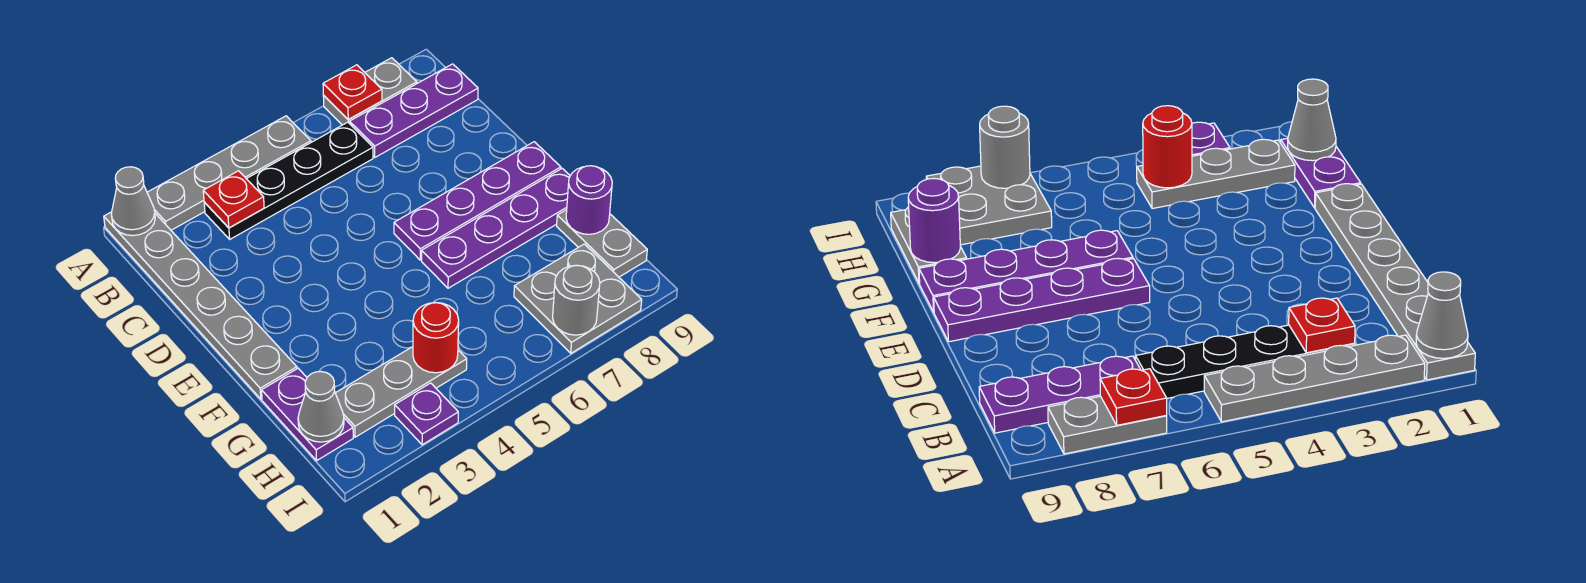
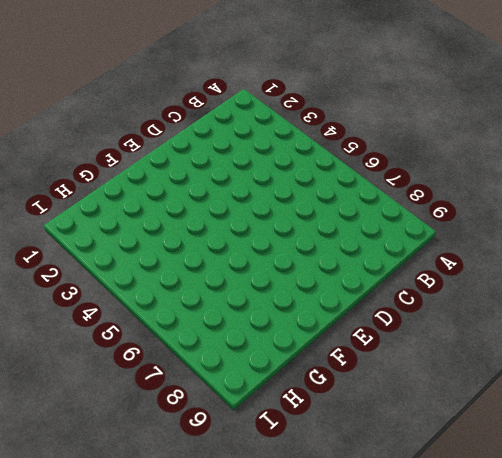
none -> grey plate A1:F1 level 1
none -> grey plate A2:A5 level 1
none -> grey plate A7:A8 level 1

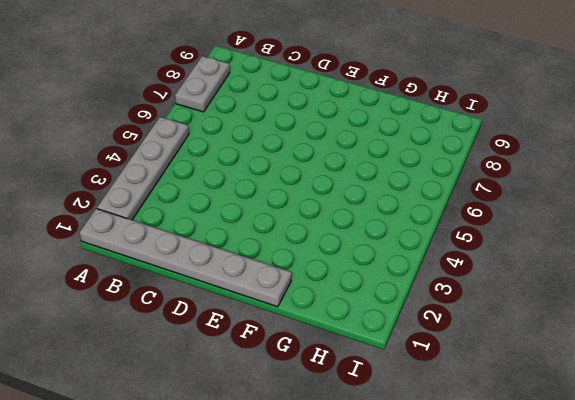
none -> black plate B3:B6 level 1
none -> purple plate B7:B9 level 1
none -> purple plate E6:E9 level 1

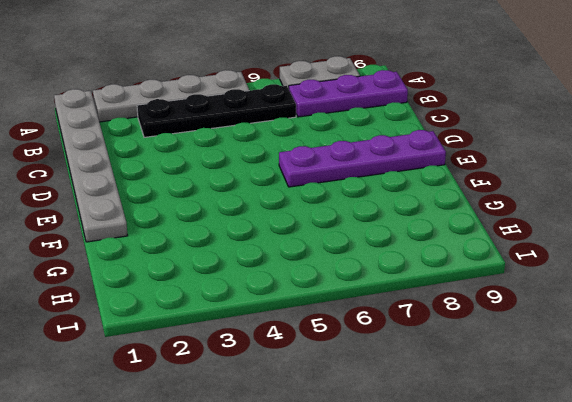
none -> purple plate F6:F9 level 1
none -> purple plate G1:H1 level 1
none -> grey plate G9:H9 level 1

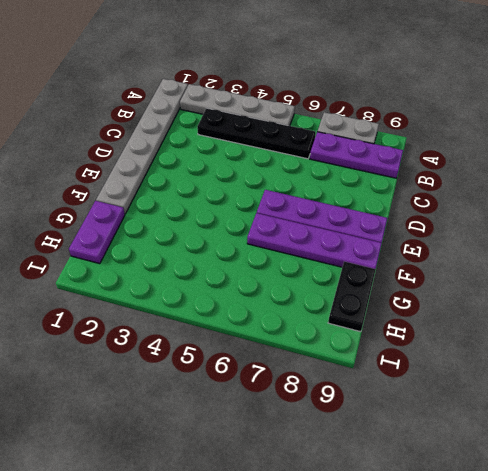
black plate G9:H9 level 1 -> grey plate G9:H9 level 1
none -> grey plate H2:H4 level 1
none -> grey plate H7:I8 level 1
none -> purple plate I3 level 1

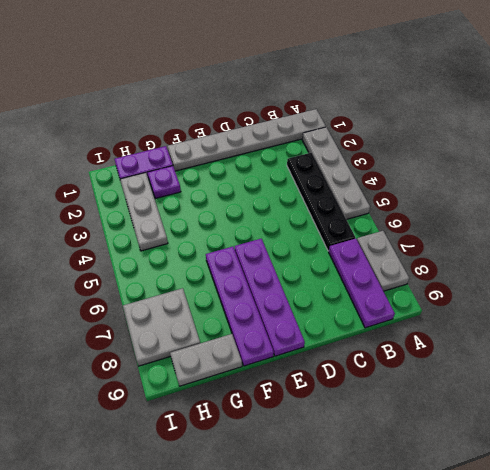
purple plate G2 level 1 -> purple plate I3 level 1
none -> grey cone A1 level 2
none -> red plate A7 level 2
none -> red plate B3 level 2

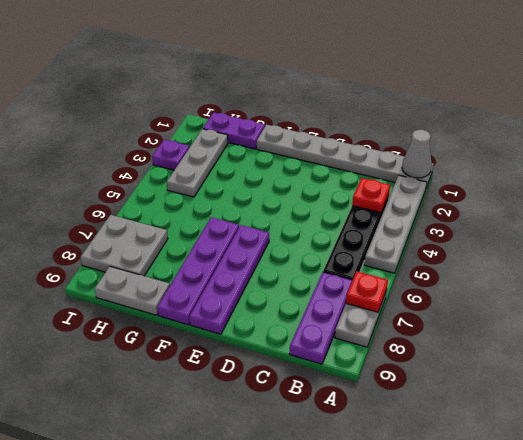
none -> purple round brick G9 level 2
none -> grey cone H1 level 2
none -> red round brick H4 level 2

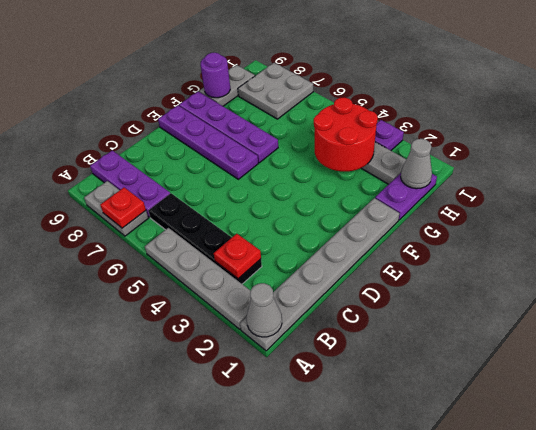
red round brick G3:H4 level 2 -> red round brick H4 level 2
none -> grey round brick I7 level 2

